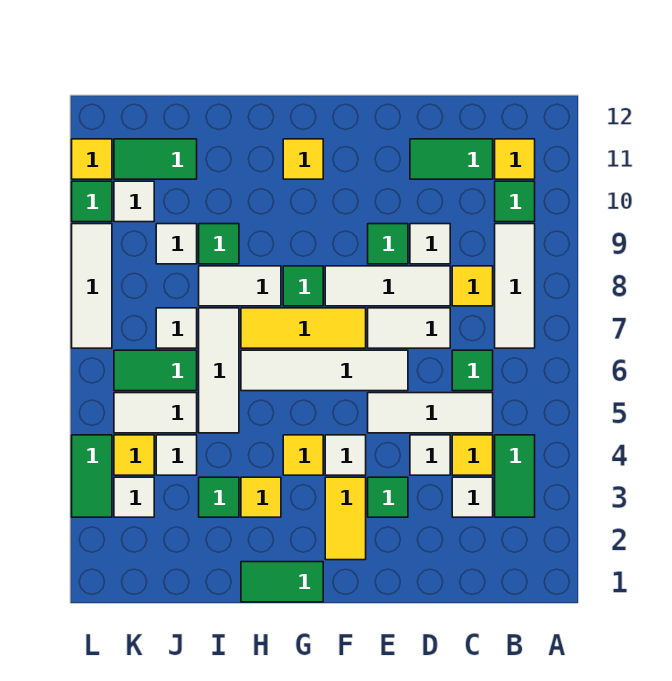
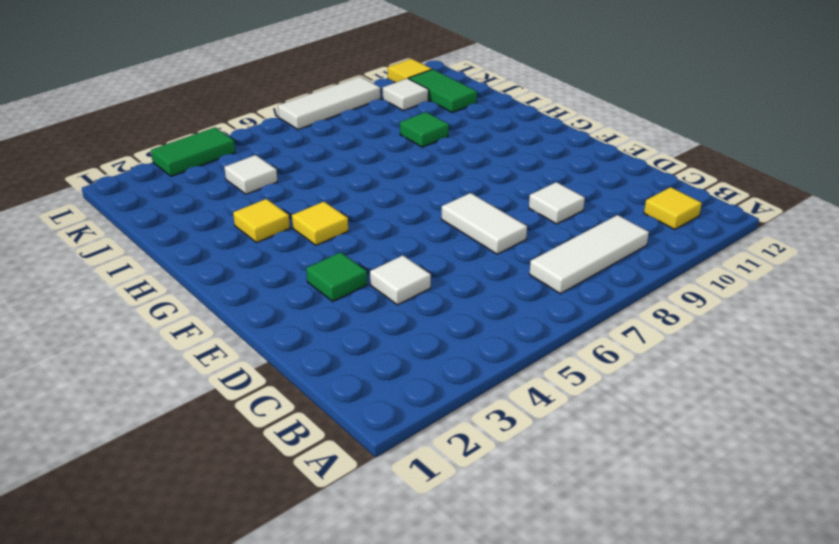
none -> green tile B3:B4 level 1
none -> green tile B10 level 1
none -> white tile C3 level 1
none -> yellow tile C4 level 1

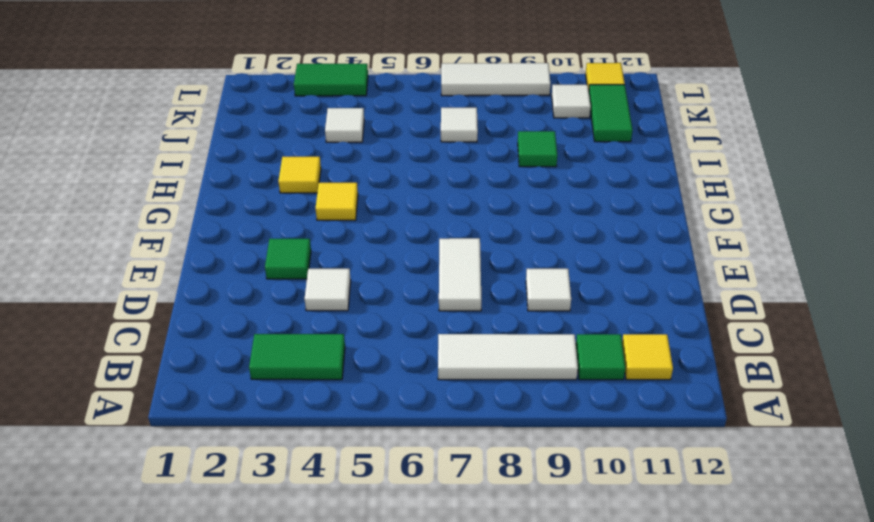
none -> white tile C3 level 1
none -> yellow tile C4 level 1
none -> white tile C5:E5 level 1
none -> green tile C6 level 1

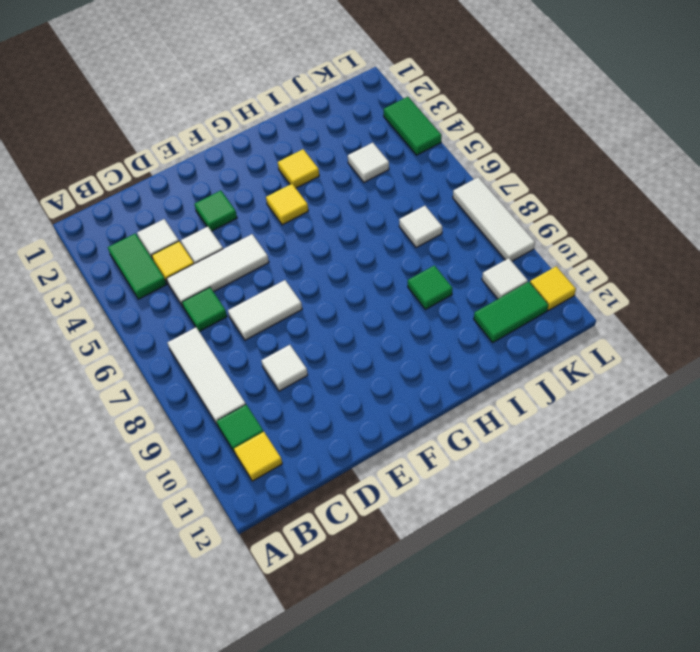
none -> yellow tile C8 level 1
none -> green tile C11:D11 level 1
none -> white tile D8:F8 level 1
none -> white tile E6:H6 level 1

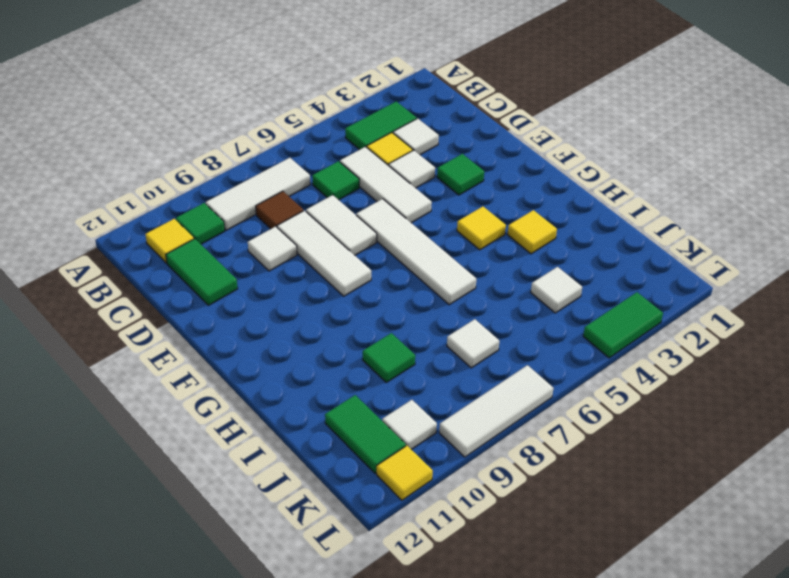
brown tile C8 level 1 -> yellow tile C8 level 1
none -> green tile E9 level 1
none -> yellow tile F2:F3 level 1
none -> white tile F4 level 1
none -> yellow tile F7:H7 level 1

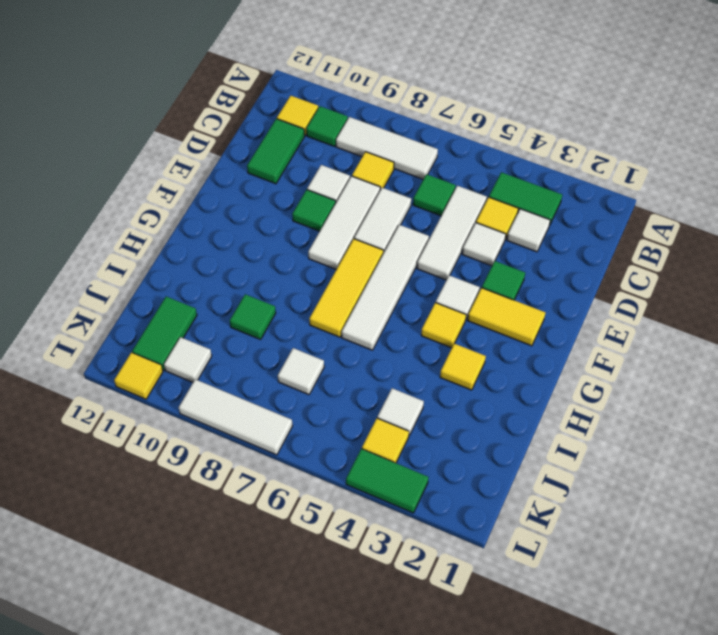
none -> green tile G1:H1 level 1
none -> green tile G8 level 1
none -> yellow tile G11 level 1
none -> white tile H8:I8 level 1

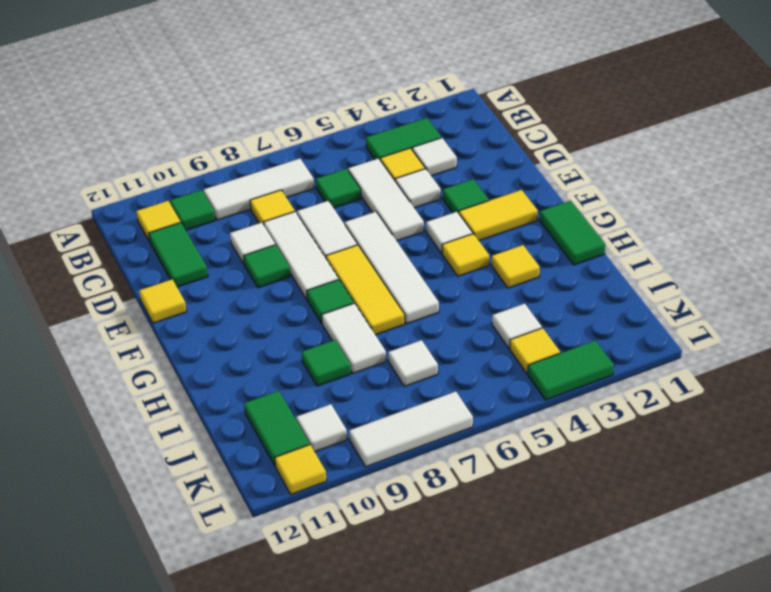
yellow tile E12 level 1 -> yellow tile G11 level 1
none -> green tile I3 level 1
none -> white tile I5:I7 level 1
none -> white tile J5:K5 level 1
none -> green tile J6:K6 level 1

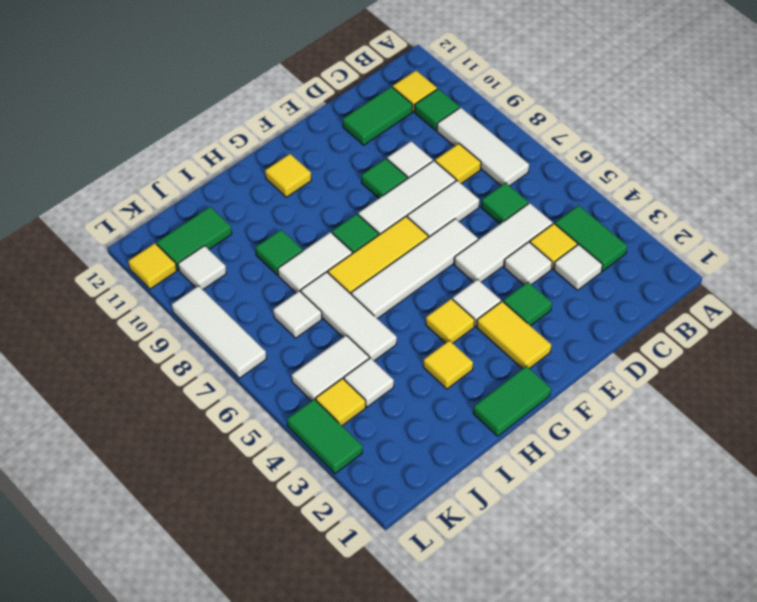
none -> green tile I3 level 1
none -> green tile J6:K6 level 1
none -> white tile J9 level 1
none -> white tile K3 level 1

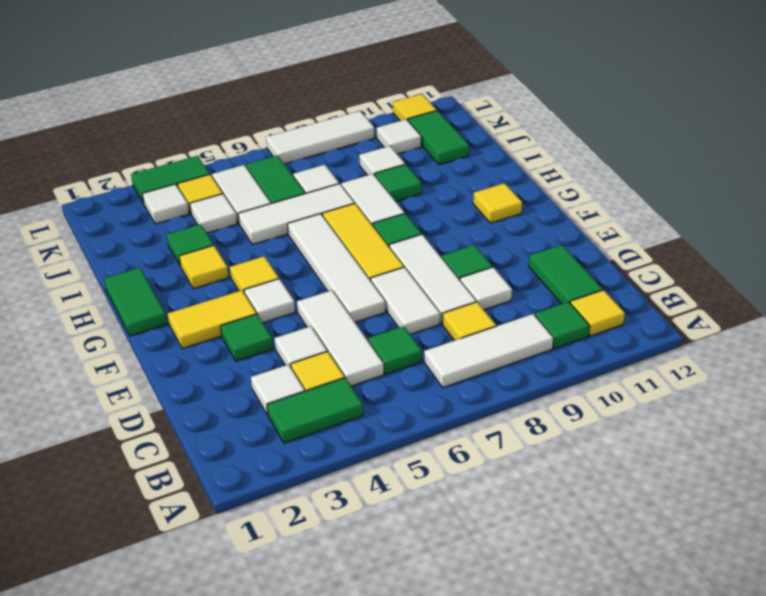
none -> green tile L10 level 1

